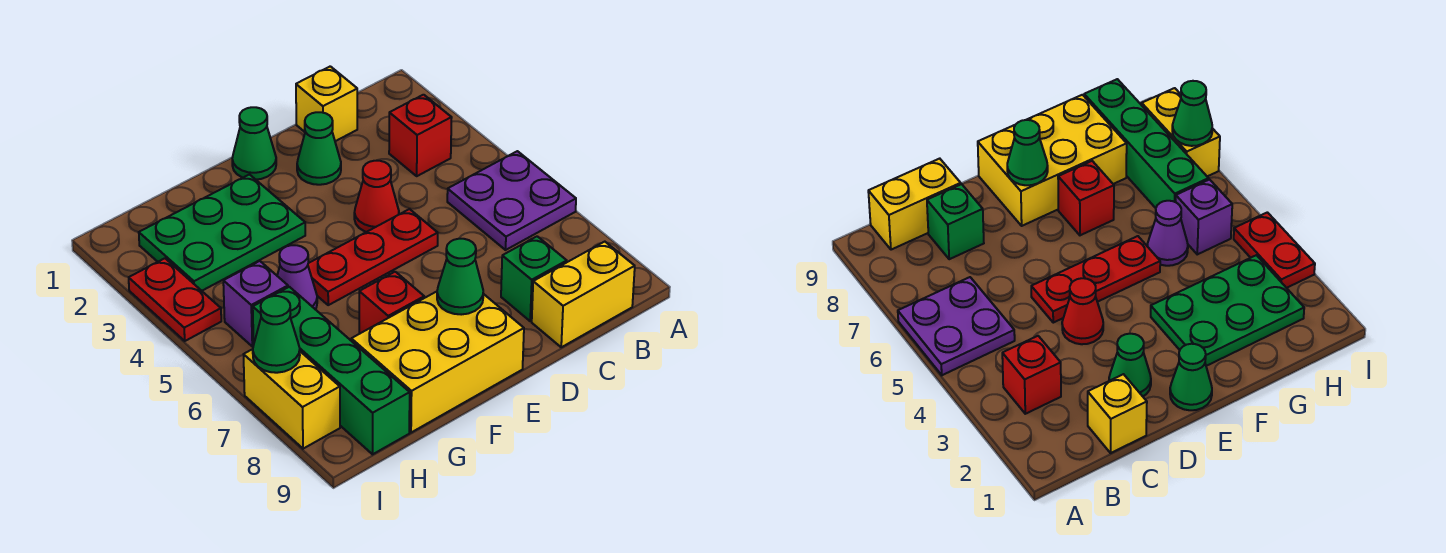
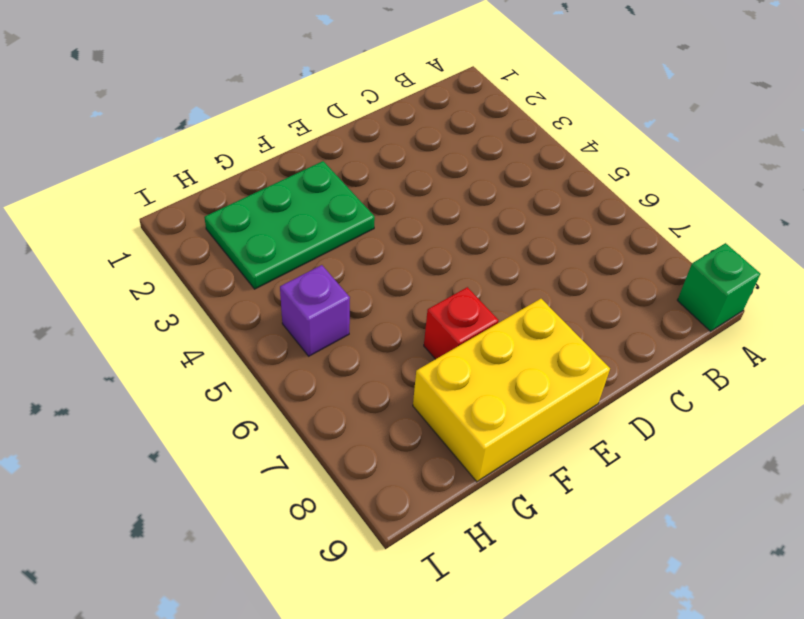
green brick A9 level 1 -> green brick C8 level 1
none -> purple plate A5:B6 level 1
none -> red brick B3 level 1
none -> yellow brick B9:C9 level 1

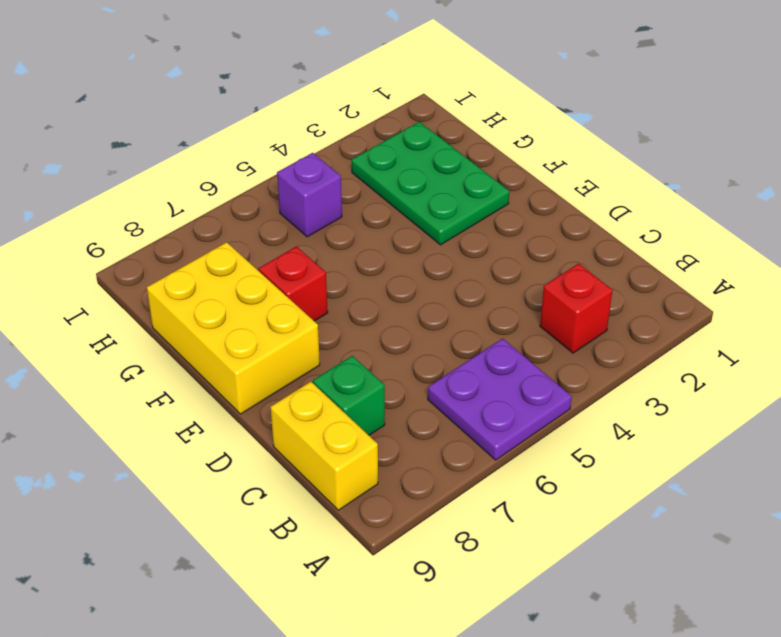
none -> yellow brick C1 level 1
none -> green cone D2 level 1
none -> red cone D4 level 1

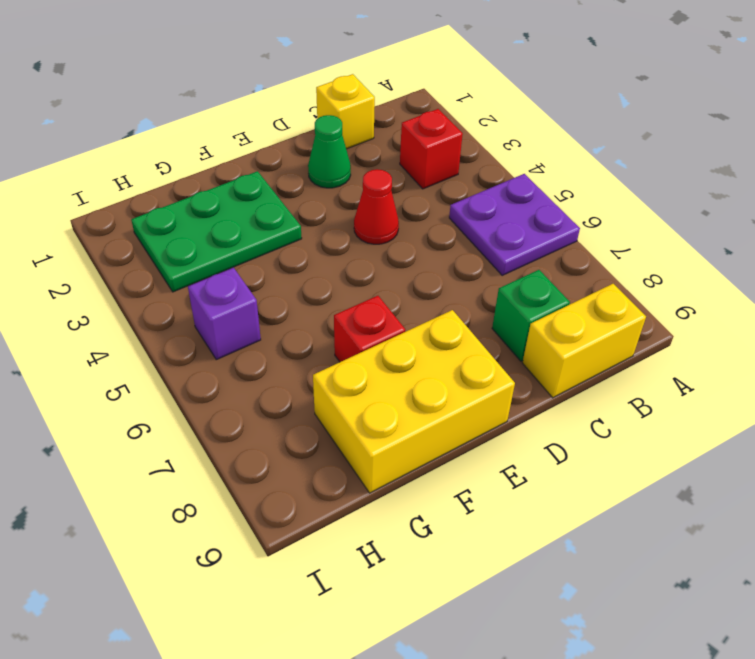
none -> red plate D5:F5 level 1
none -> green cone E1 level 1
none -> purple cone G5 level 1

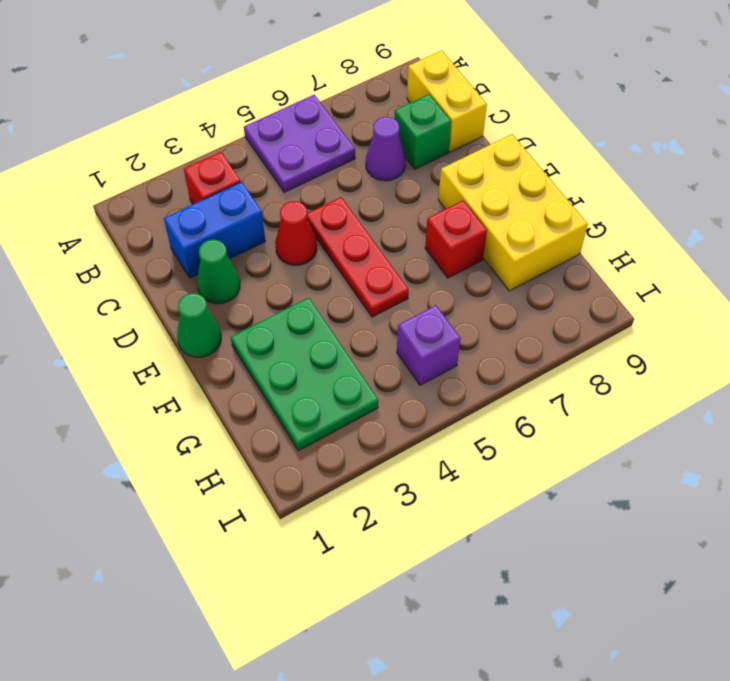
blue brick C2:C3 level 1 -> none
purple cone C7 level 1 -> purple cone G5 level 1
none -> yellow brick C1 level 1
none -> green brick H6:H9 level 1
none -> red plate I3:I4 level 1

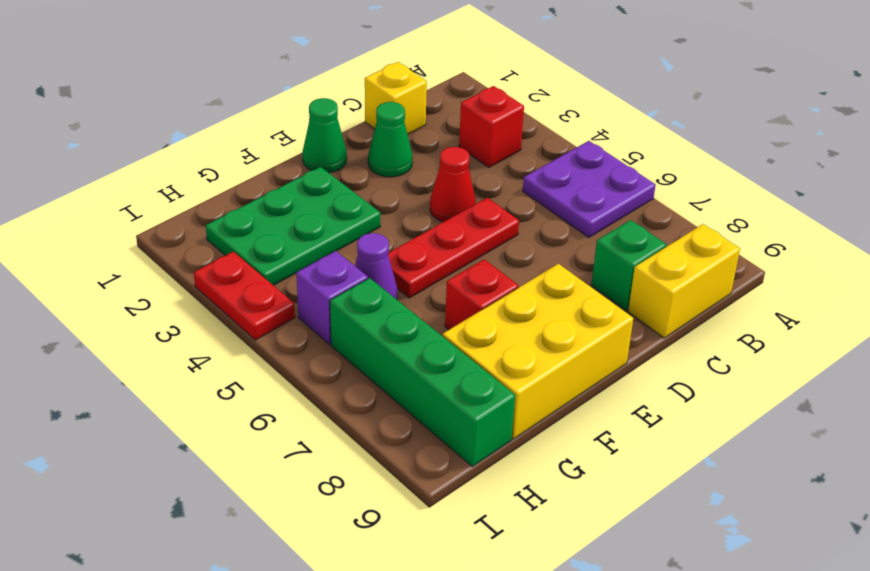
none -> yellow brick I7:I8 level 1
none -> green cone E8 level 2
none -> green cone I7 level 2

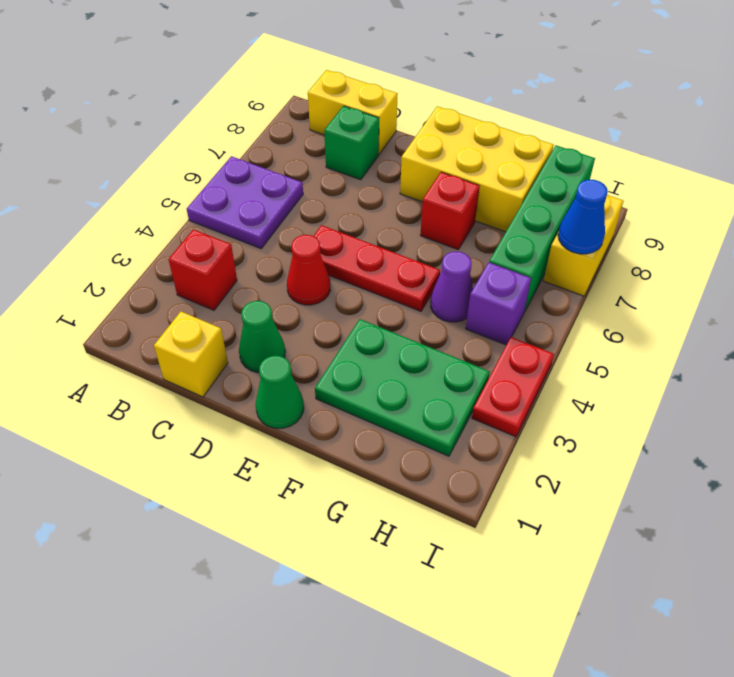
blue cone I7 level 2 -> green cone I7 level 2
none -> green cone E8 level 2

